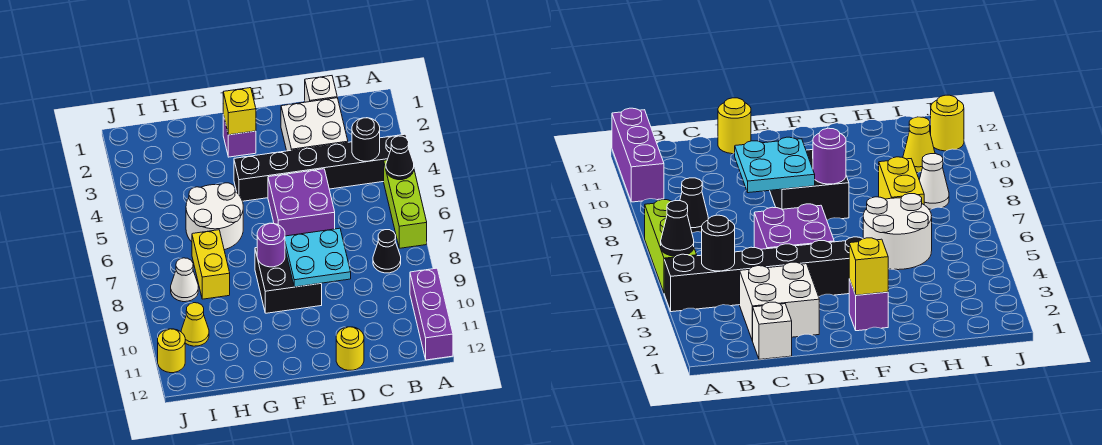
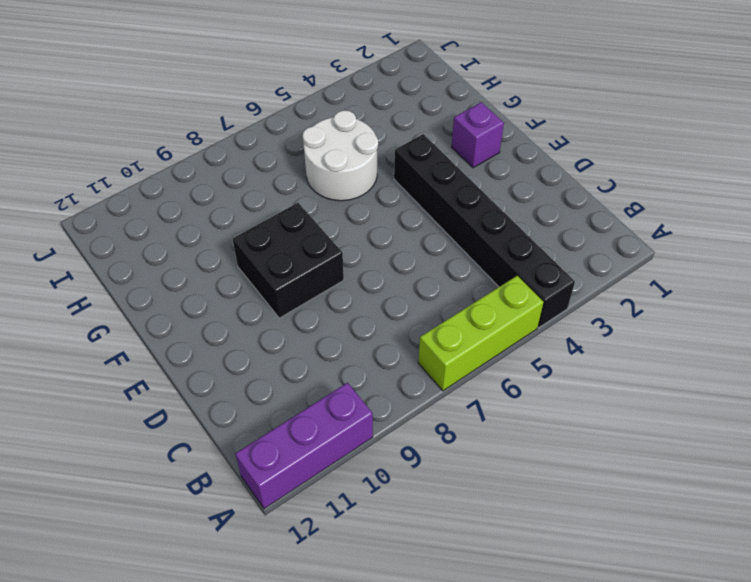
none -> black cone B8 level 1
none -> white brick C1 level 1
none -> white brick C2:D3 level 1

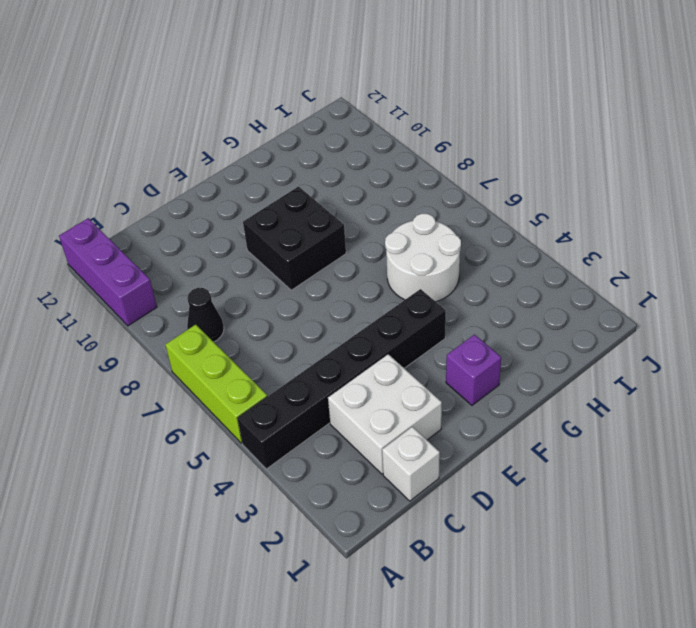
none -> purple brick D5:E6 level 1
none -> yellow round brick D12 level 1
none -> yellow brick H7:H8 level 1

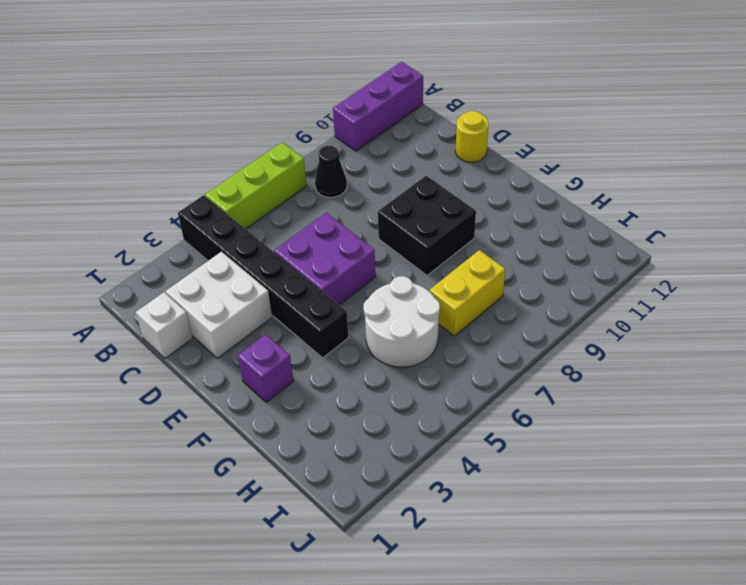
none -> white cone I8 level 1
none -> yellow cone I10 level 1
none -> yellow round brick J11 level 1

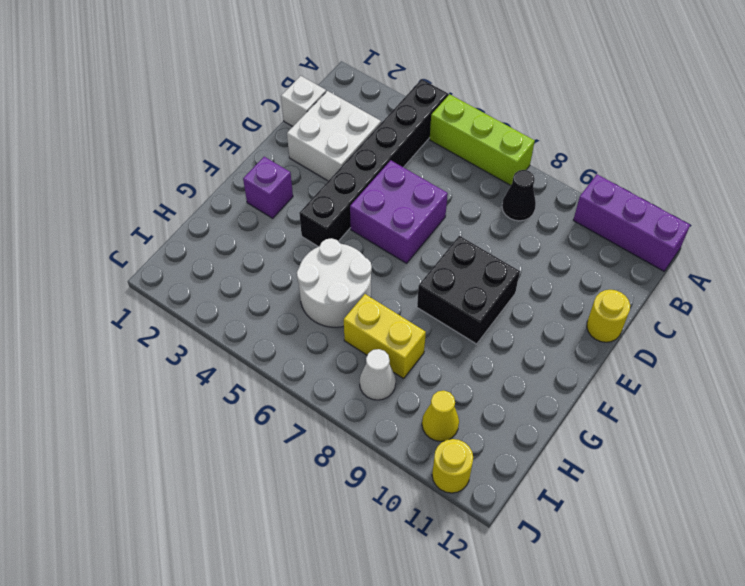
none -> black cone A5 level 2
none -> black round brick B4 level 2
none -> cyan plate D8:E9 level 2

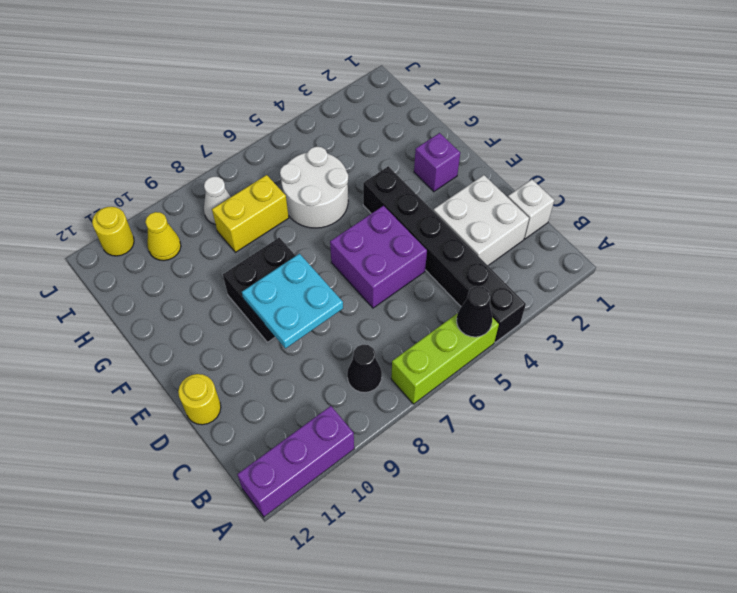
none -> black round brick B4 level 2
none -> yellow brick F2 level 2
none -> purple round brick F8 level 2

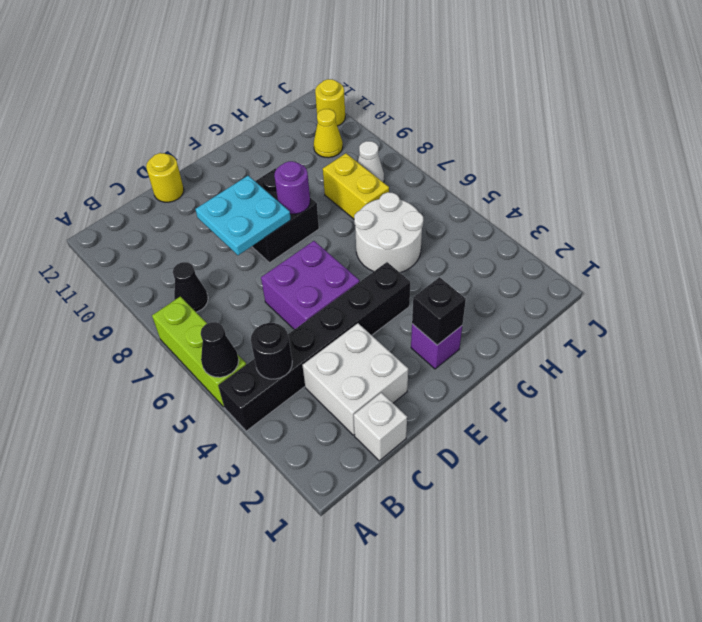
black brick F2 level 2 -> yellow brick F2 level 2
none -> purple brick A10:A12 level 1

